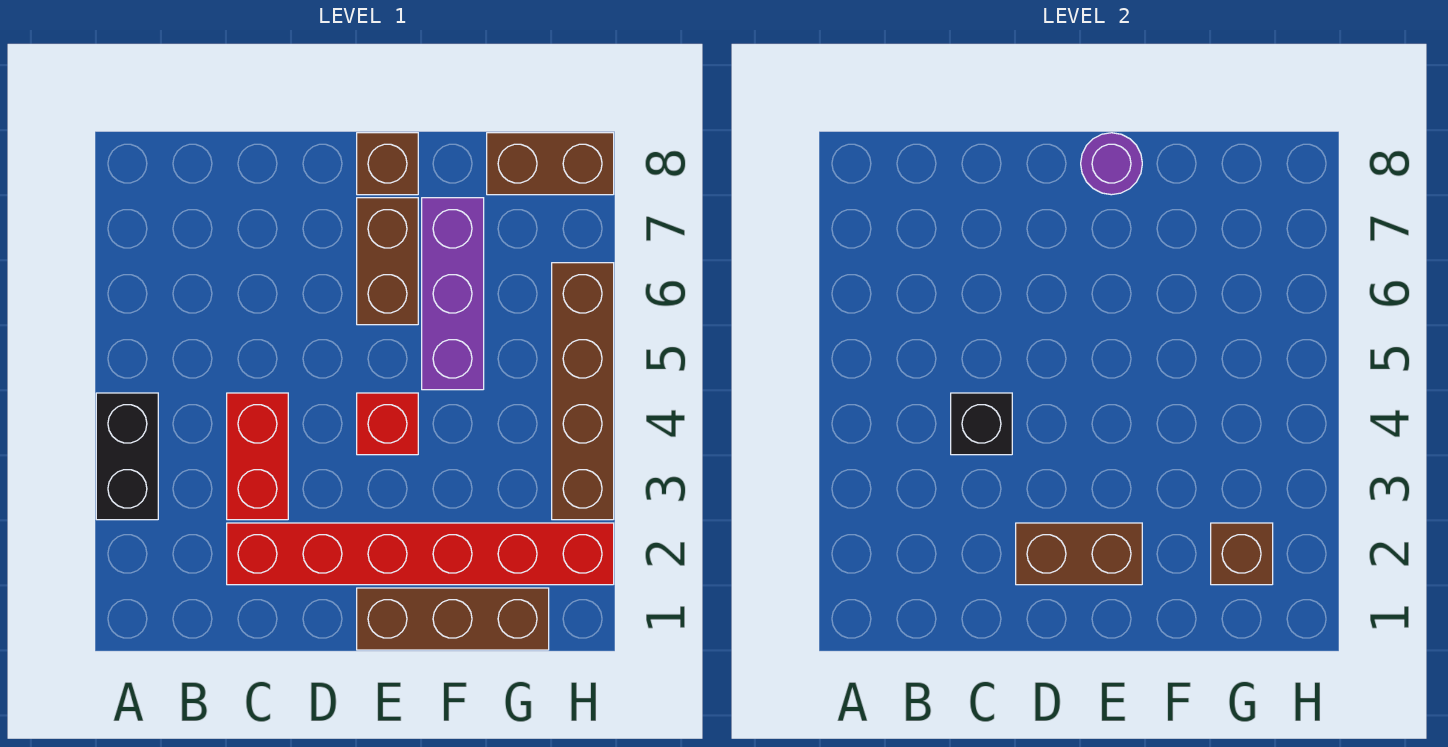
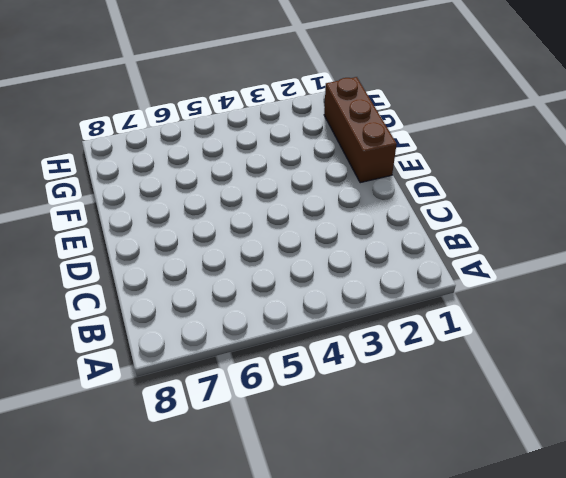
none -> black brick A3:A4 level 1
none -> red brick C2:H2 level 1
none -> red brick C3:C4 level 1

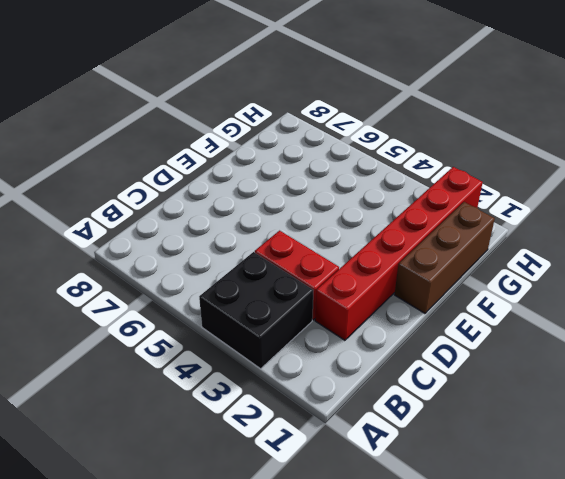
black brick A3:B4 level 1 -> black brick A3:A4 level 1
none -> red brick E4 level 1
none -> brown brick E6:E7 level 1
none -> brown brick E8 level 1

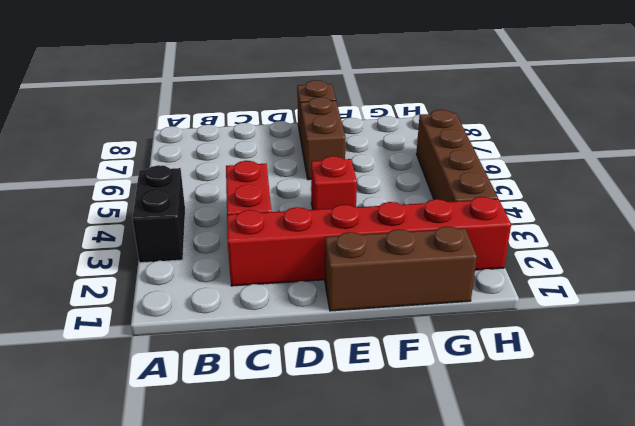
none -> purple brick F5:F7 level 1
none -> brown brick G8:H8 level 1
none -> black brick C4 level 2

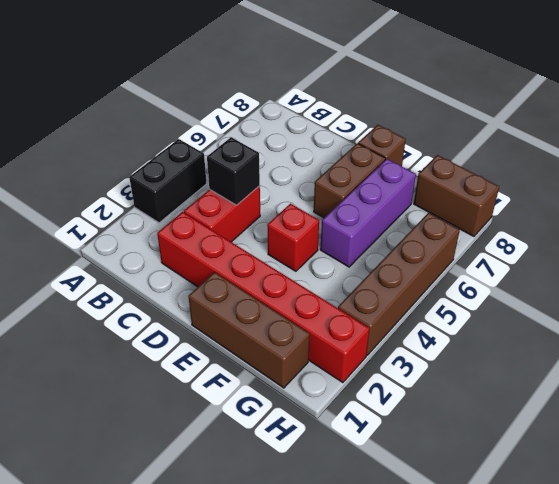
none -> brown brick D2:E2 level 2
none -> purple round brick E8 level 2
none -> brown brick G2 level 2

